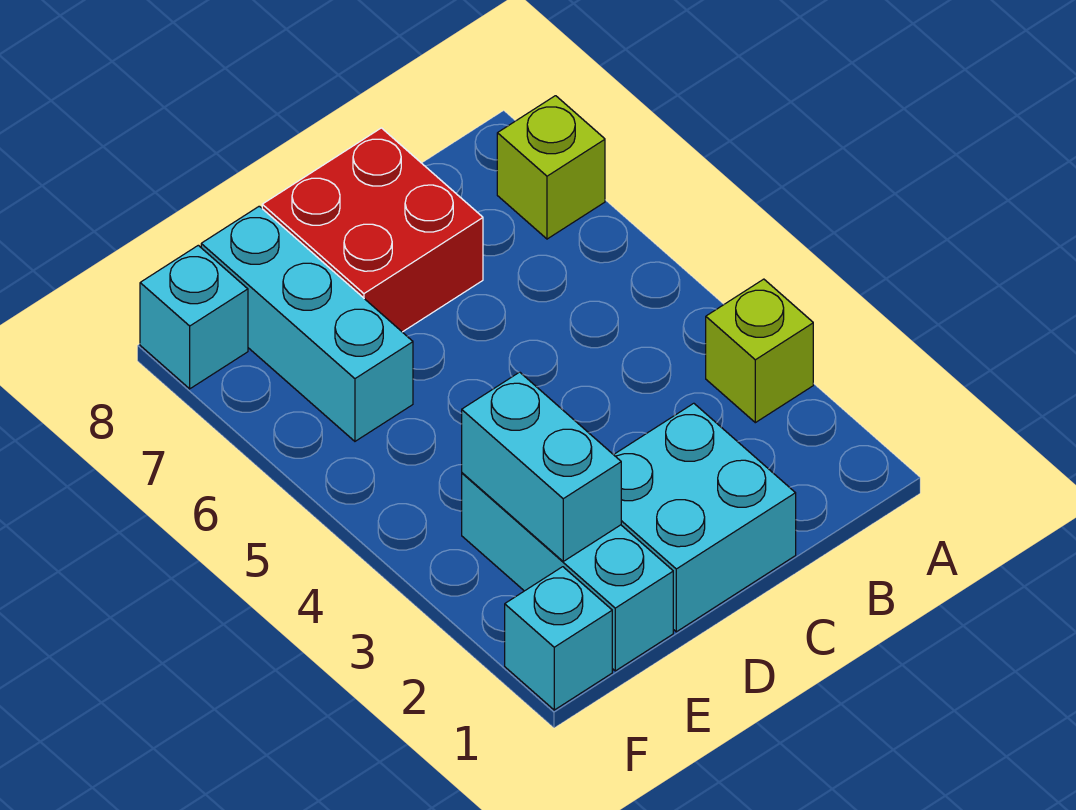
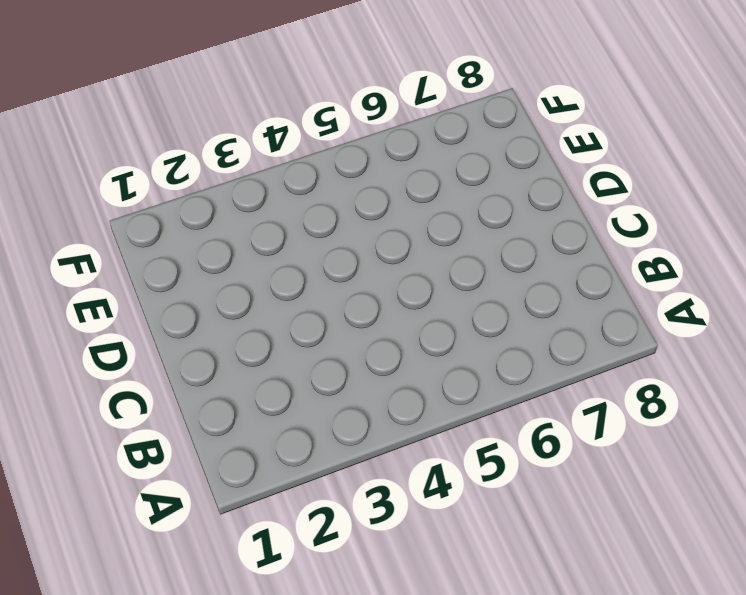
none -> lime brick A3 level 1
none -> lime brick A7 level 1

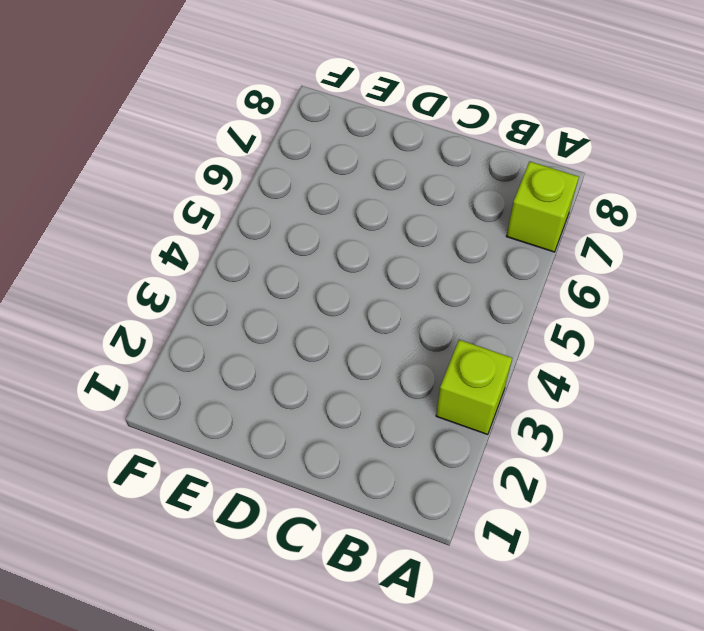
none -> cyan brick C1:D2 level 1
none -> red brick C7:D8 level 1

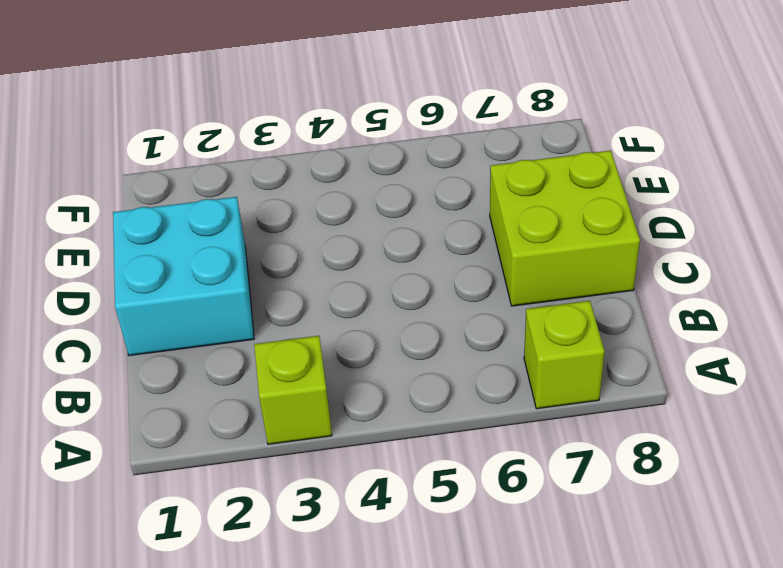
lime brick C7:D8 level 1 -> red brick C7:D8 level 1
none -> cyan brick E1:E3 level 1
none -> cyan brick E6:E8 level 1

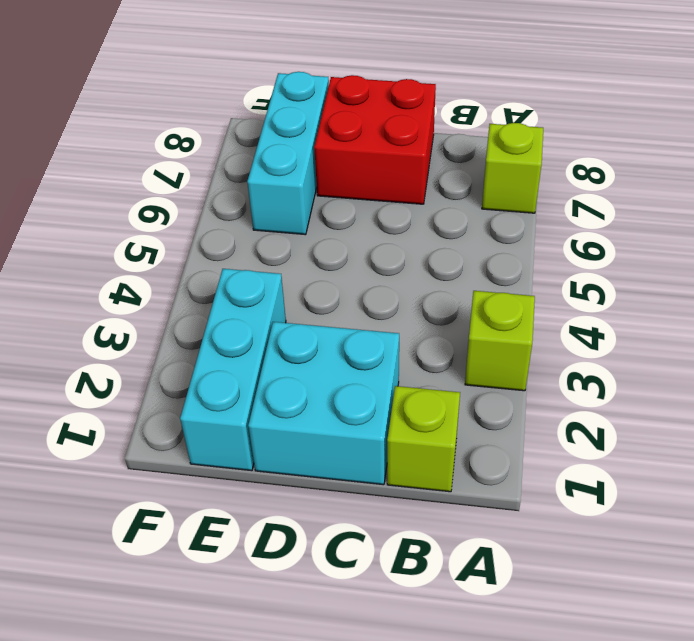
lime brick B1 level 1 -> none
none -> cyan brick F1 level 1
none -> cyan brick F8 level 1

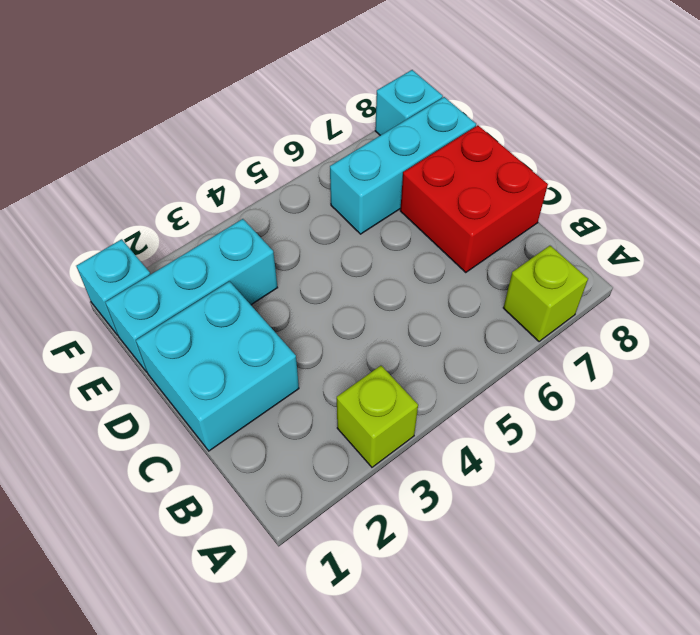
none -> cyan brick E2:E3 level 2

